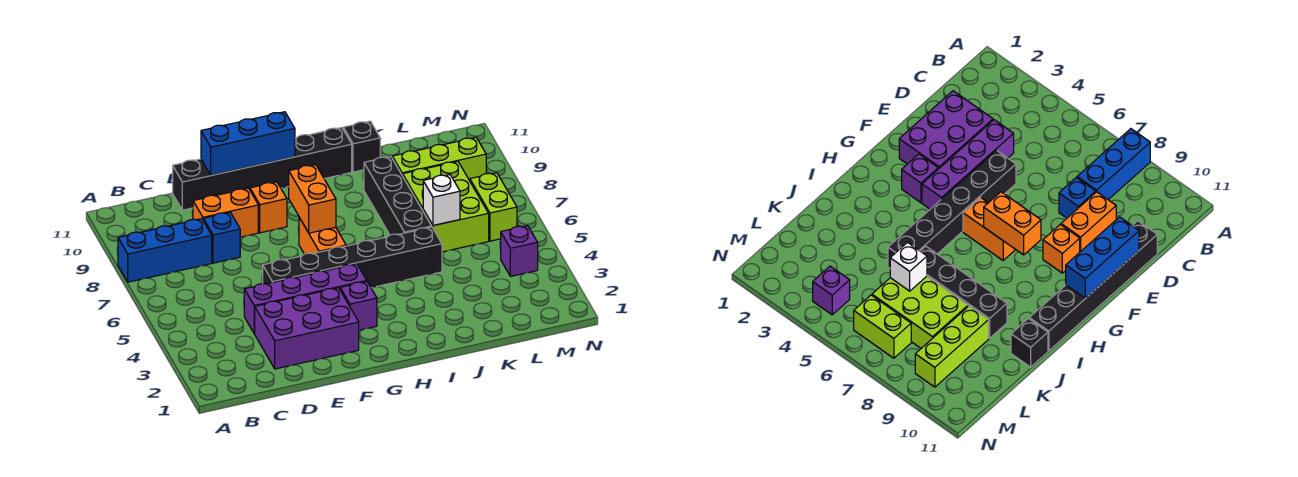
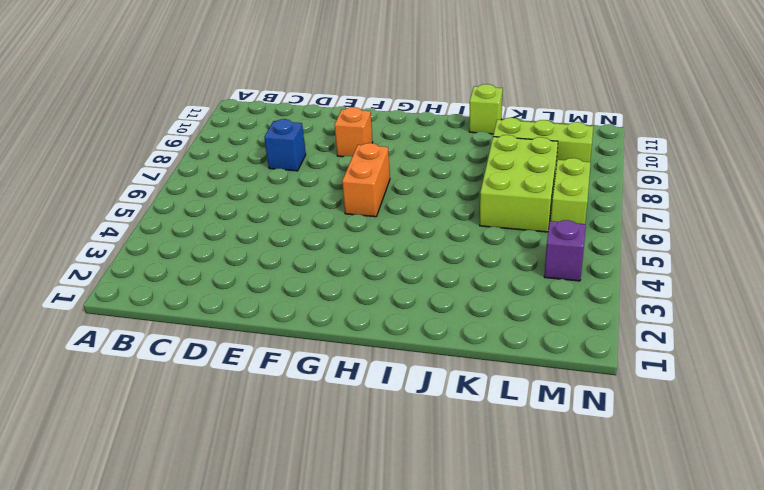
lime brick J11 level 1 -> black brick J11 level 1
none -> blue brick A8:C8 level 1
none -> purple brick D2:F3 level 1
none -> purple brick D4:G4 level 1

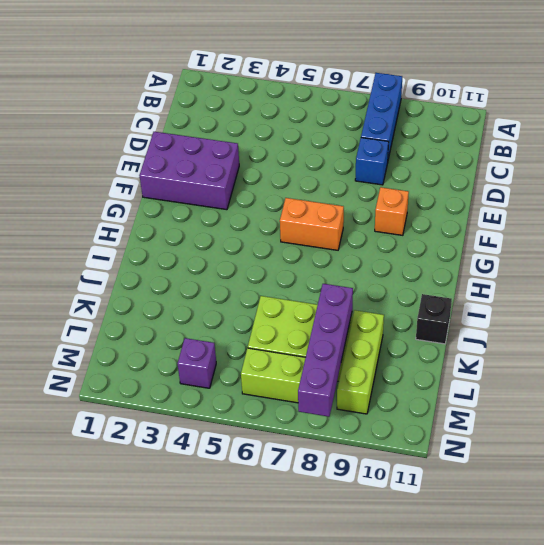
purple brick E1:F3 level 1 -> purple brick D2:F3 level 1
purple brick K8:N8 level 2 -> purple brick D4:G4 level 1
none -> orange brick D9:E9 level 1
none -> black brick D11:I11 level 1
none -> black brick E5:J5 level 1

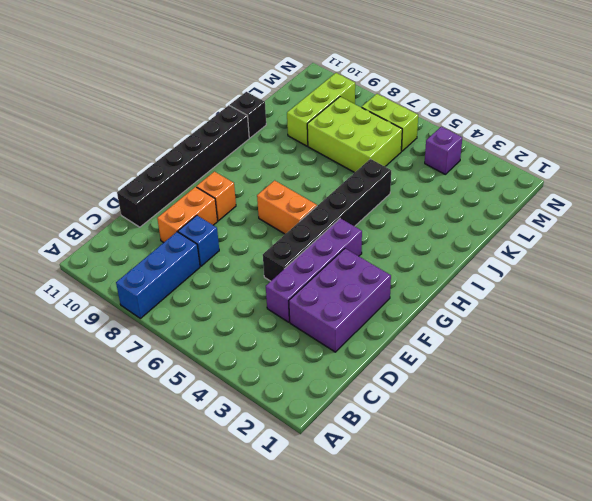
none -> purple brick G3 level 1
none -> black brick J6:J9 level 1
none -> blue brick E11:G11 level 2

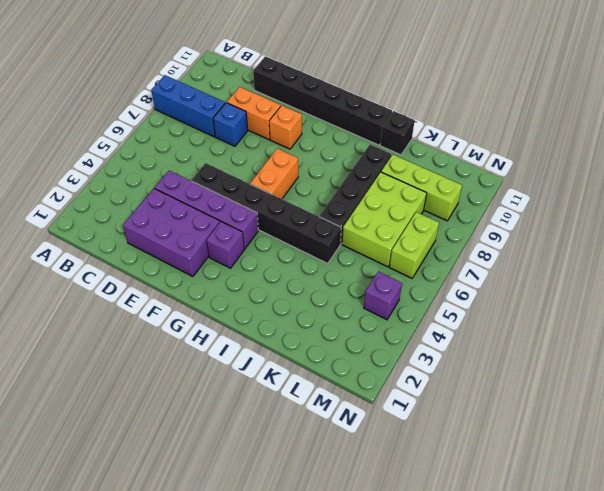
none -> blue brick E11:G11 level 2
none -> orange brick G7:G8 level 2
none -> white brick K6 level 2

